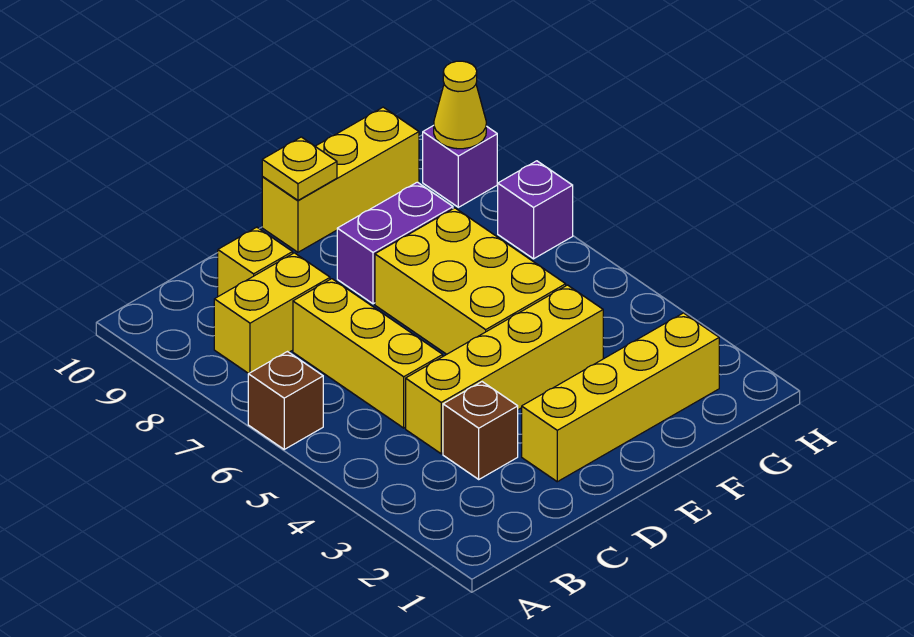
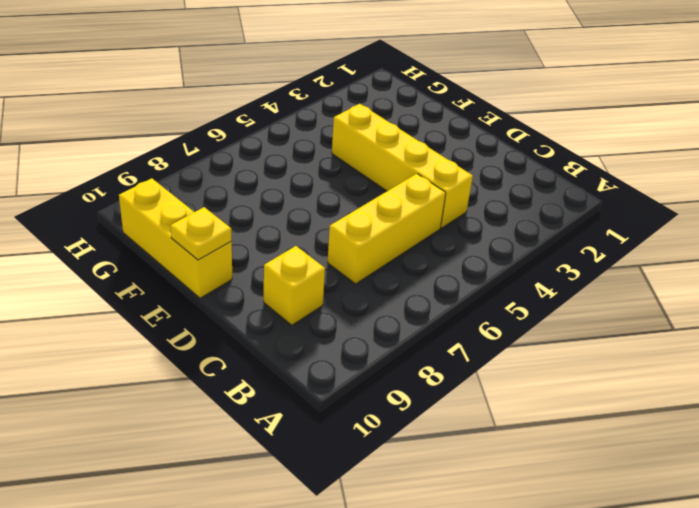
none -> brown brick A6 level 1
none -> yellow brick B8:C8 level 1
none -> brown brick C3 level 1

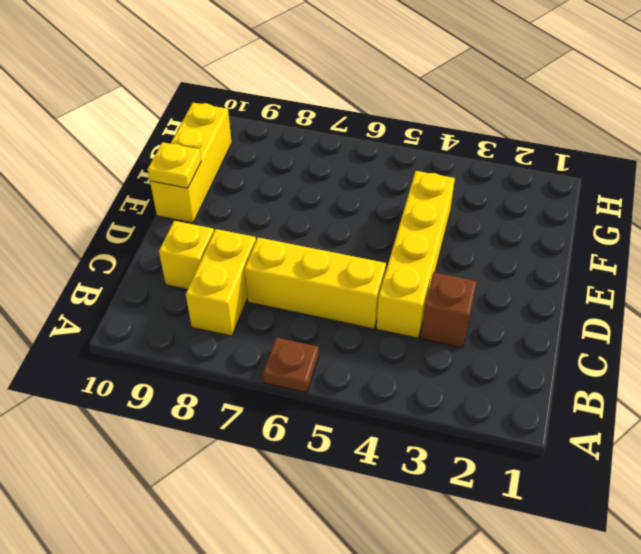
brown plate A6 level 1 -> brown brick A6 level 1
none -> yellow brick D2:G2 level 1
none -> yellow brick E5:F7 level 1
none -> purple brick E8:F8 level 1

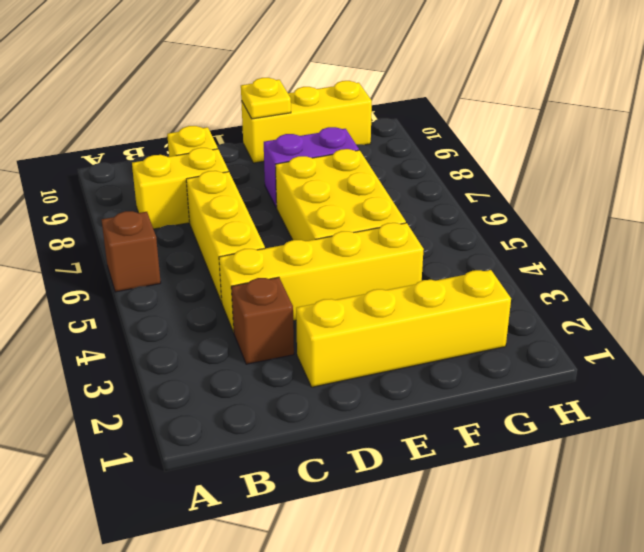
none -> purple brick H7 level 1
none -> purple brick H9 level 1
none -> yellow cone H9 level 2

